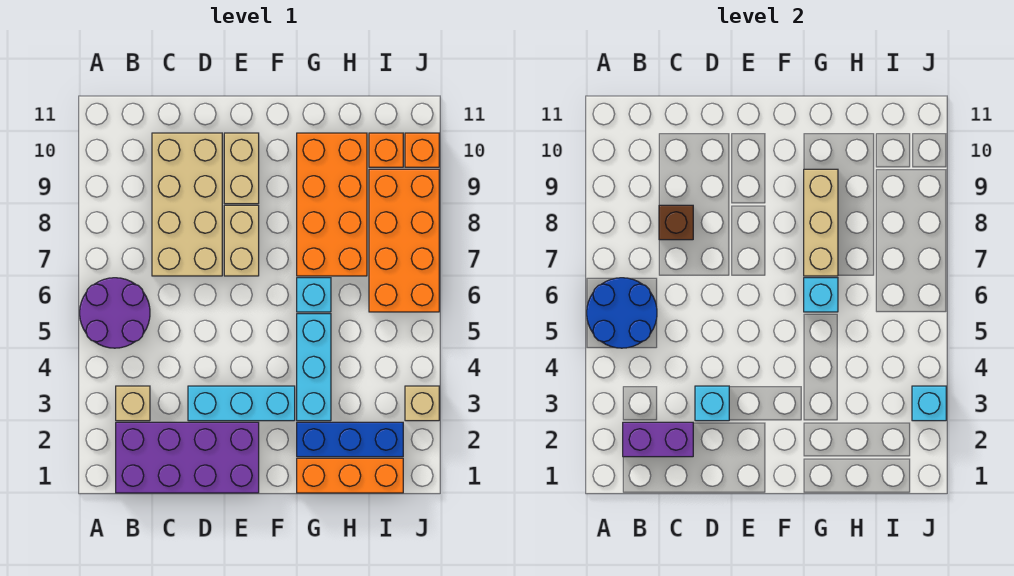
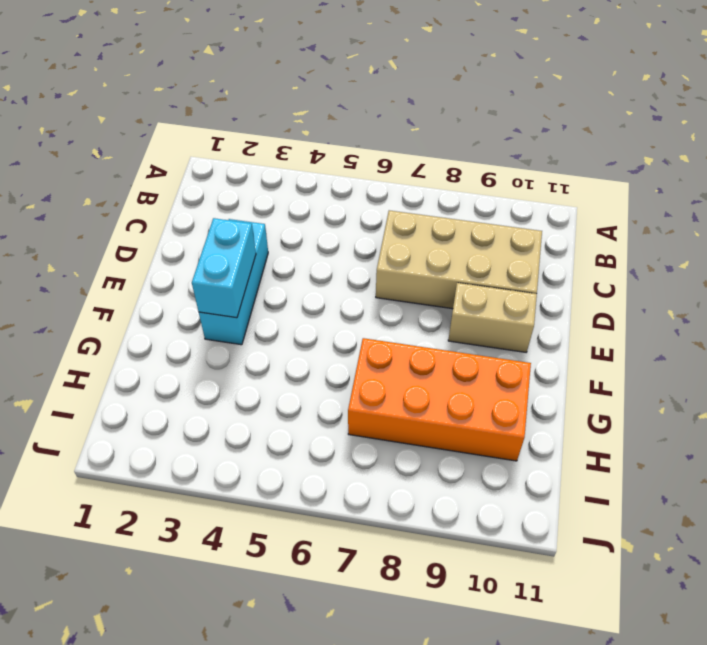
cyan brick E3:F3 level 2 -> none
none -> purple round brick A5:B6 level 1
none -> purple brick B1:E2 level 1
none -> tan brick B3 level 1

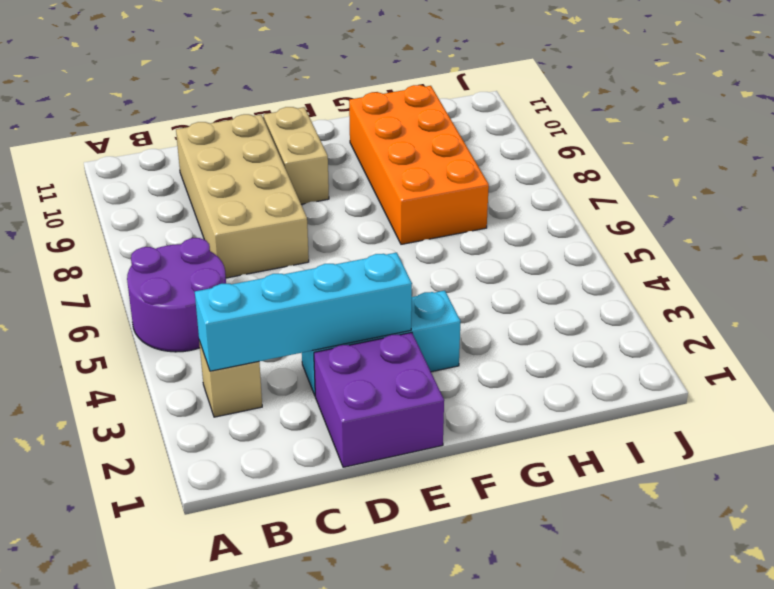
cyan brick B3:E3 level 2 -> cyan brick D3 level 2
purple brick D1:E2 level 1 -> purple brick B1:E2 level 1
none -> tan brick E7:E8 level 1
none -> orange brick G1:I1 level 1
none -> blue brick G2:I2 level 1

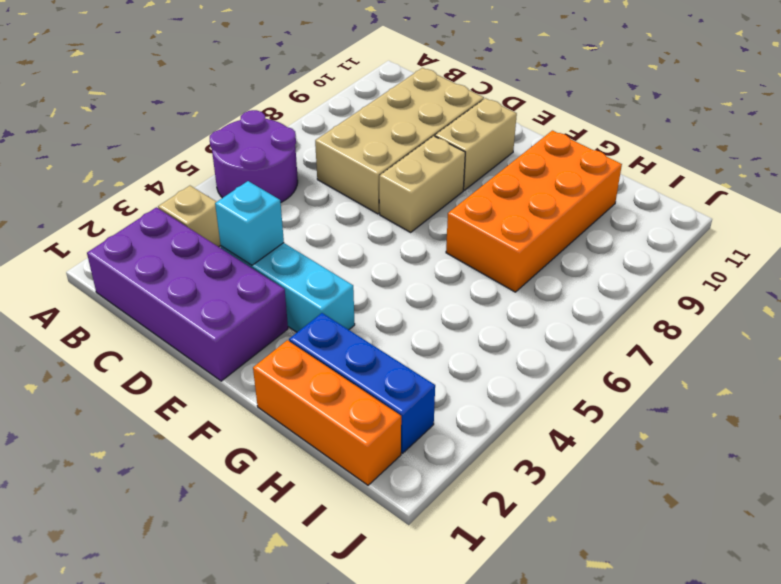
none -> cyan brick G3:G5 level 1
none -> cyan brick G6 level 1
none -> orange brick I6:J9 level 1

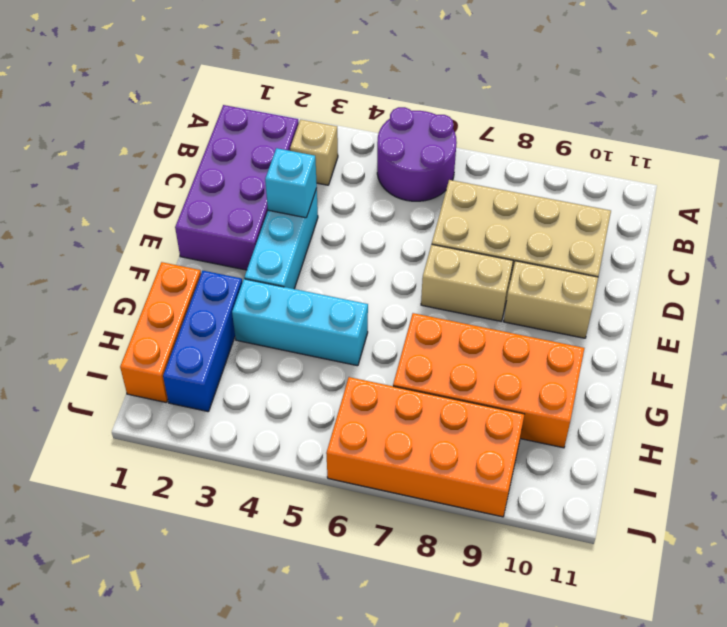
none -> cyan brick G6 level 1
none -> orange brick I10 level 1
none -> tan brick J3 level 1

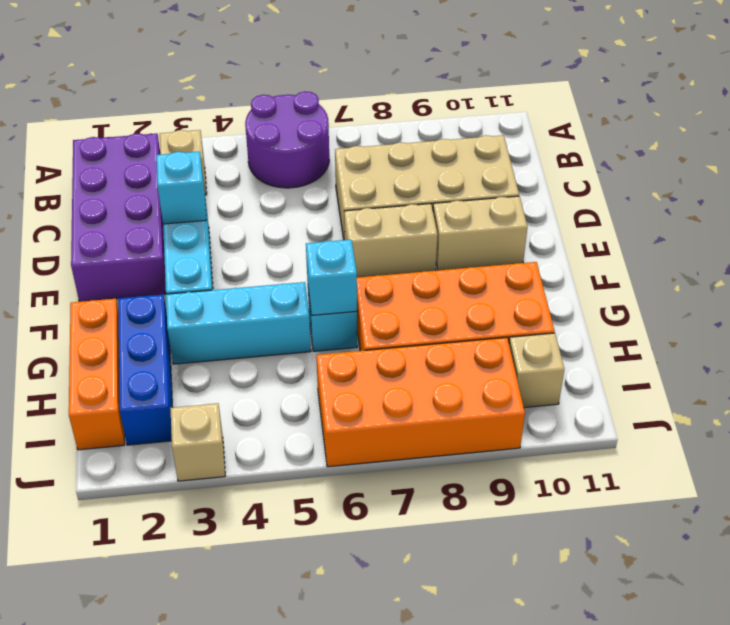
tan brick I10 level 1 -> orange brick I10 level 1
none -> orange brick J10 level 1
none -> blue round brick A5:B6 level 2
none -> purple brick B2:C2 level 2

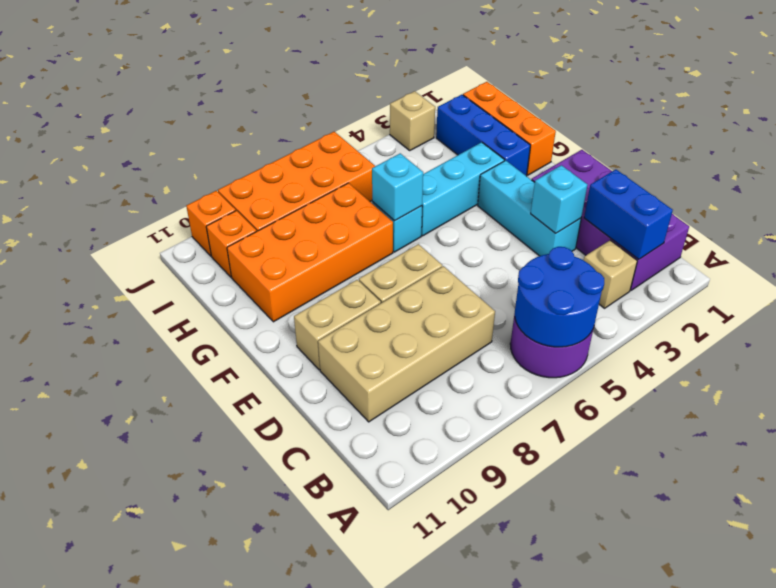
blue brick B2:C2 level 2 -> purple brick B2:C2 level 2
none -> brown brick C8 level 2
none -> tan brick G7:G9 level 2
none -> cyan brick J3 level 2

